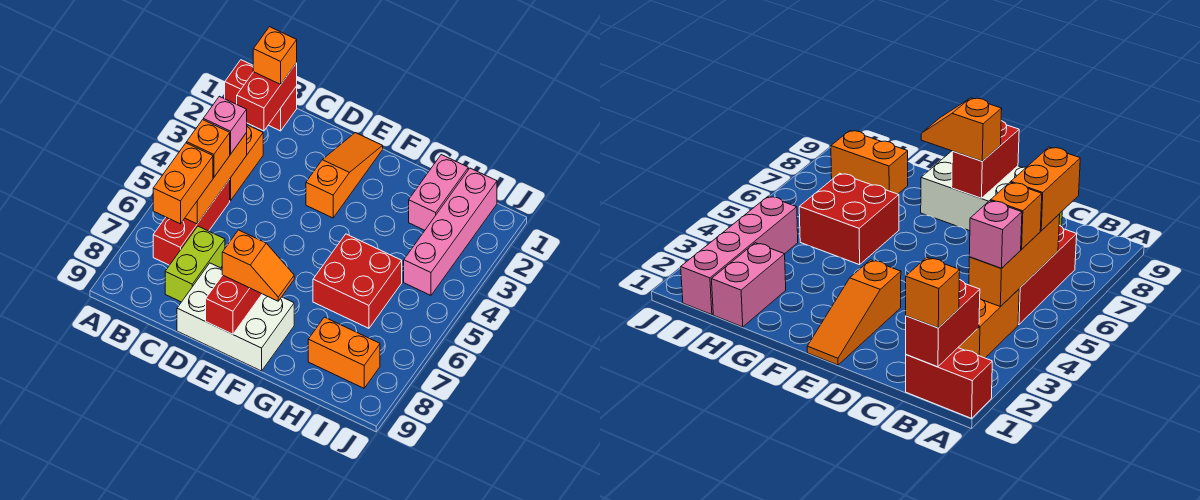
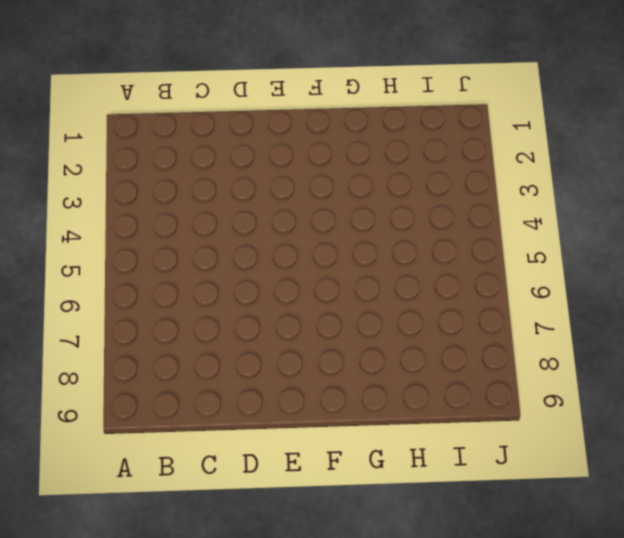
none -> red brick A1:B1 level 1
none -> orange brick B3:B4 level 1
none -> red brick B5:B7 level 1

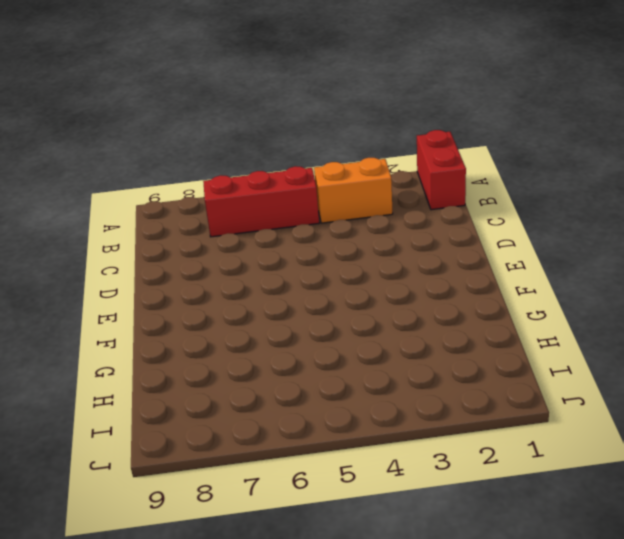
none -> lime brick C7:C8 level 1
none -> white brick D8:F9 level 1
none -> orange slope E1:E3 level 1 top 3

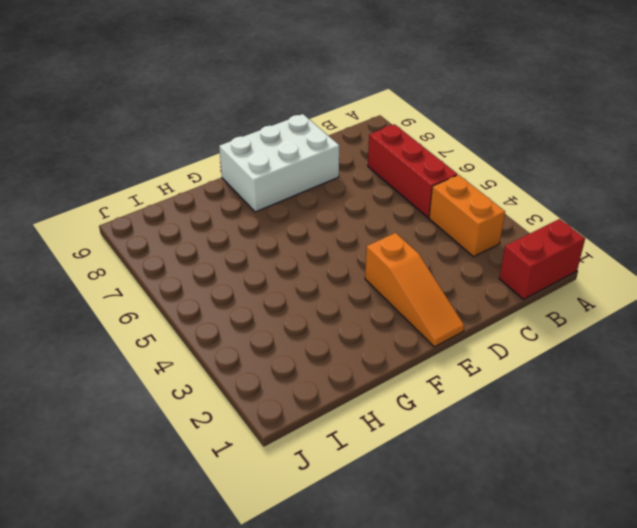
none -> lime brick C7:C8 level 1
none -> red brick G5:H6 level 1
none -> pink brick H1:H2 level 1

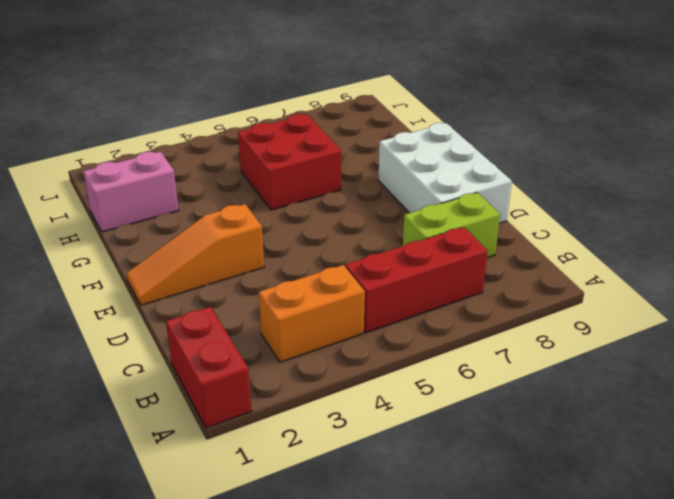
none -> orange brick H8:I8 level 1
none -> pink brick I1:I4 level 1
none -> red brick B1:B2 level 2

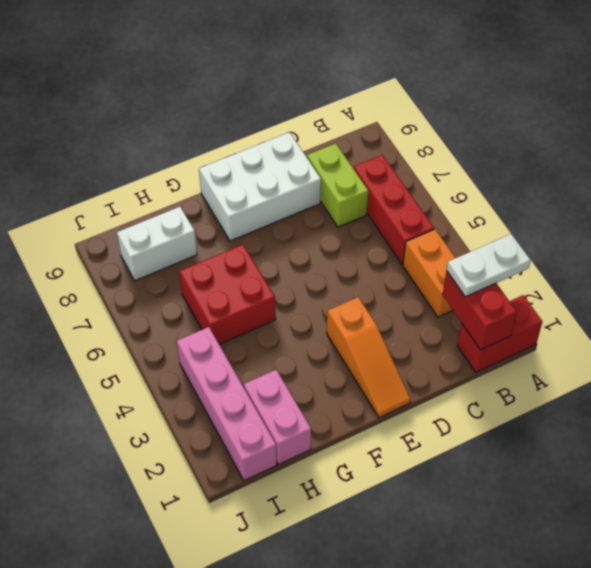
white plate A2:B2 level 3 -> none
white brick H8:I8 level 1 -> orange brick H8:I8 level 1
none -> orange brick B4:B6 level 2
none -> red brick E8:E9 level 2
none -> orange brick B1 level 3

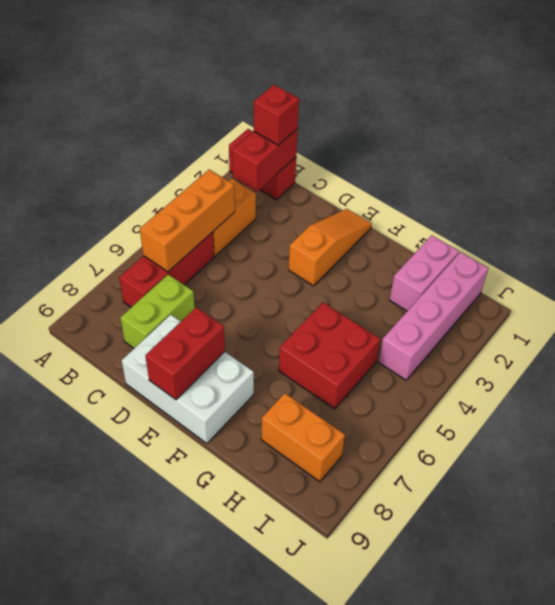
red brick B1 level 3 -> orange brick B1 level 3
none -> pink brick B4 level 3
none -> orange brick B5 level 3
none -> orange brick B6:B7 level 3

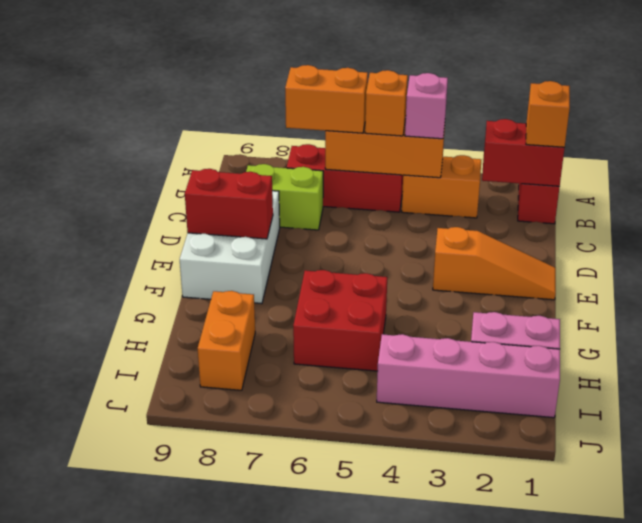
none -> orange slope E8:F8 level 3 top E

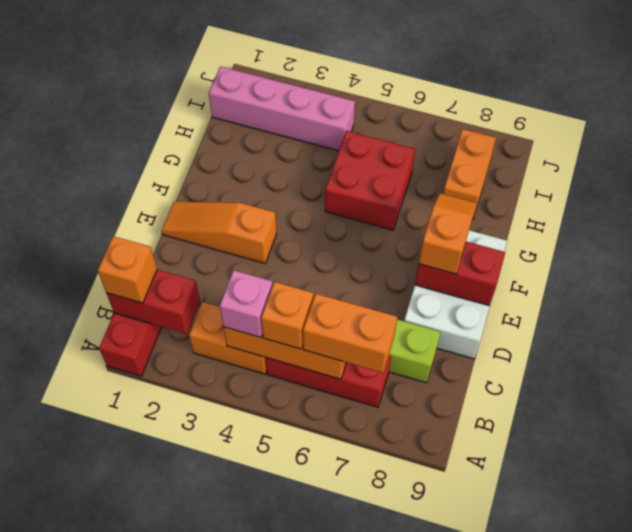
none -> pink brick H1:H2 level 1

